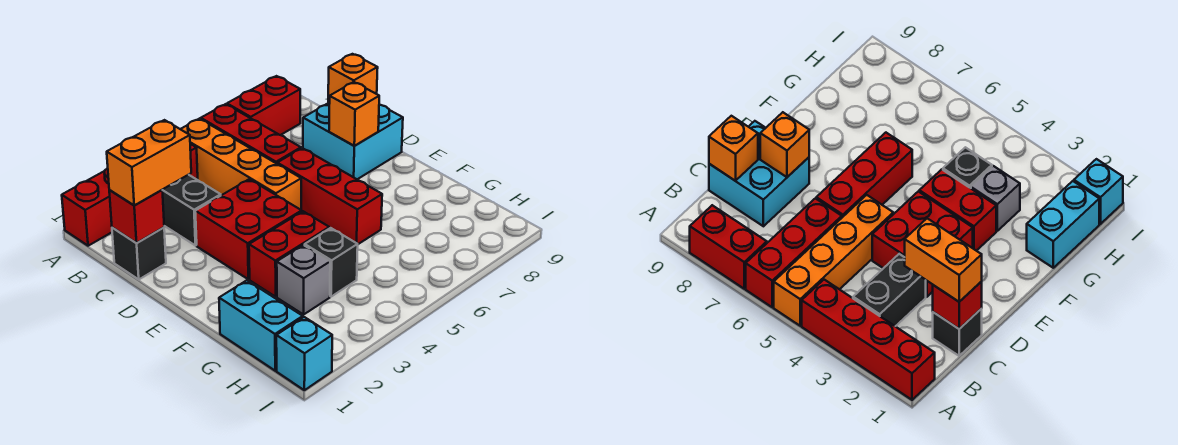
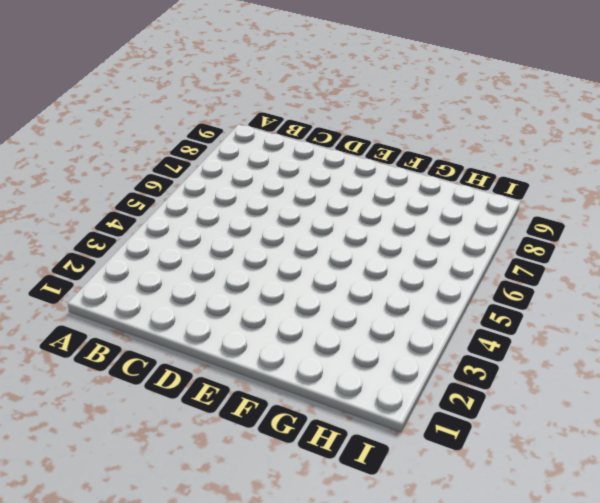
none -> red brick A1:A4 level 1
none -> orange brick A5:D5 level 1
none -> red brick A6:C6 level 1

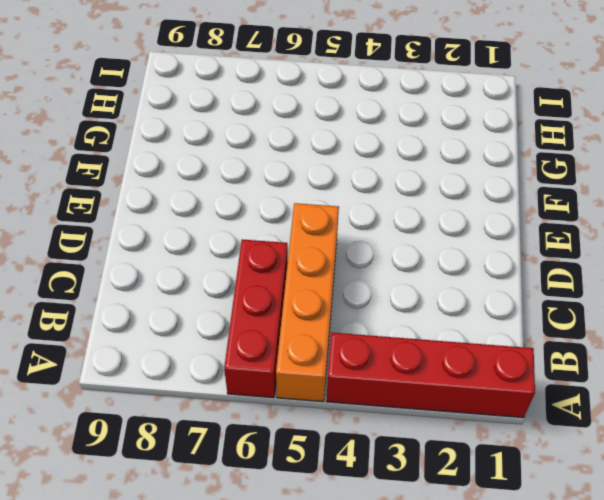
none -> red brick A7:A8 level 1
none -> black brick B3:C3 level 1
none -> black brick C1 level 1

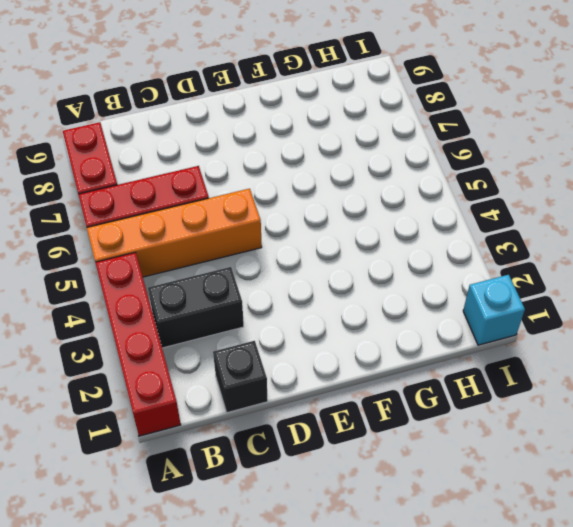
none -> cyan brick C8:D9 level 1
none -> red brick D3:E4 level 1
none -> red brick D6:F6 level 1

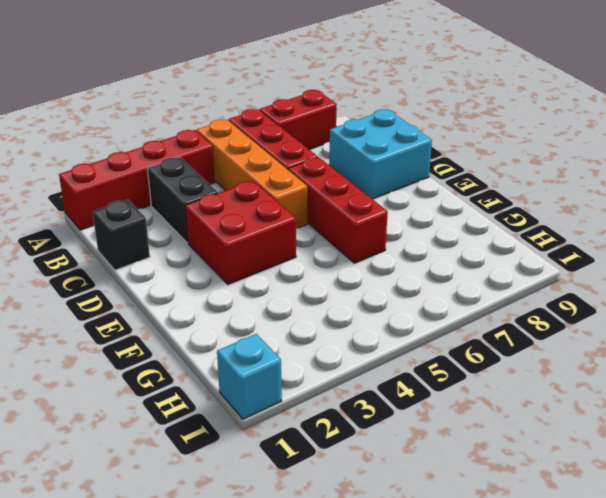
none -> red brick F3:F4 level 1
none -> cyan brick G1:H1 level 1
none -> grey brick G3 level 1

